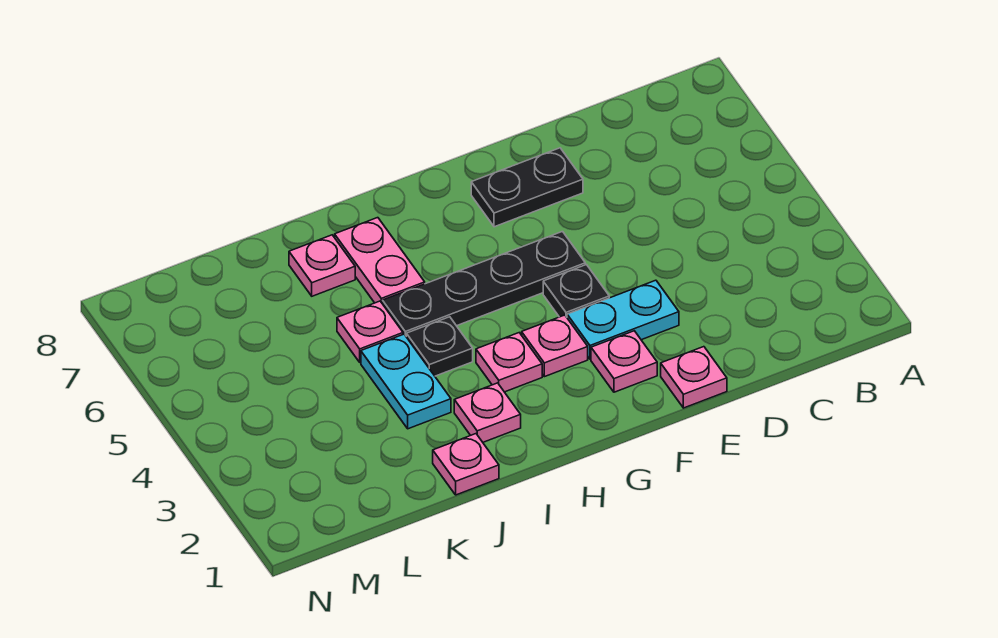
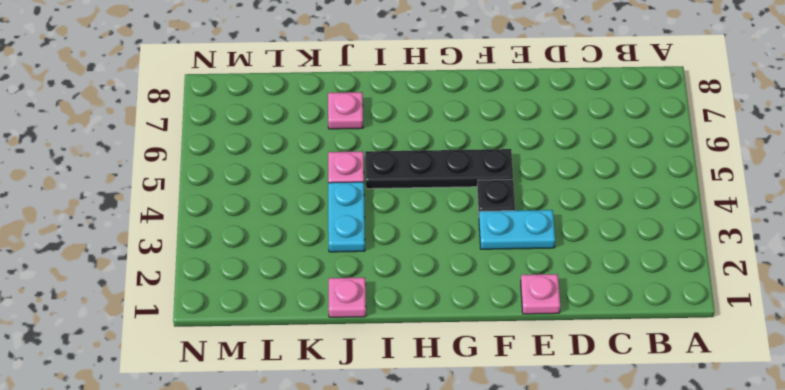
none -> black plate E7:F7 level 1
none -> pink plate F2 level 1
none -> pink plate G3 level 1

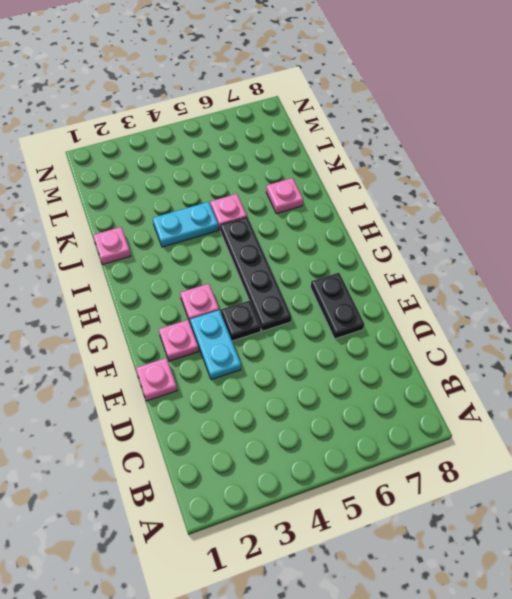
none -> pink plate H3 level 1
none -> pink plate I2 level 1
none -> black plate I4 level 1

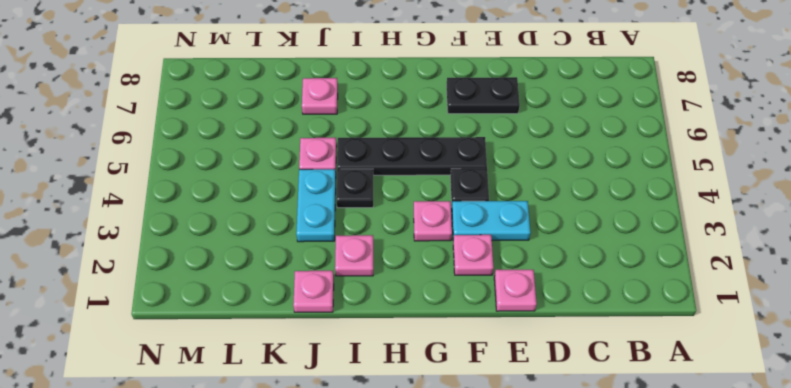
none -> pink plate H3 level 1
none -> pink plate I6:I7 level 1

